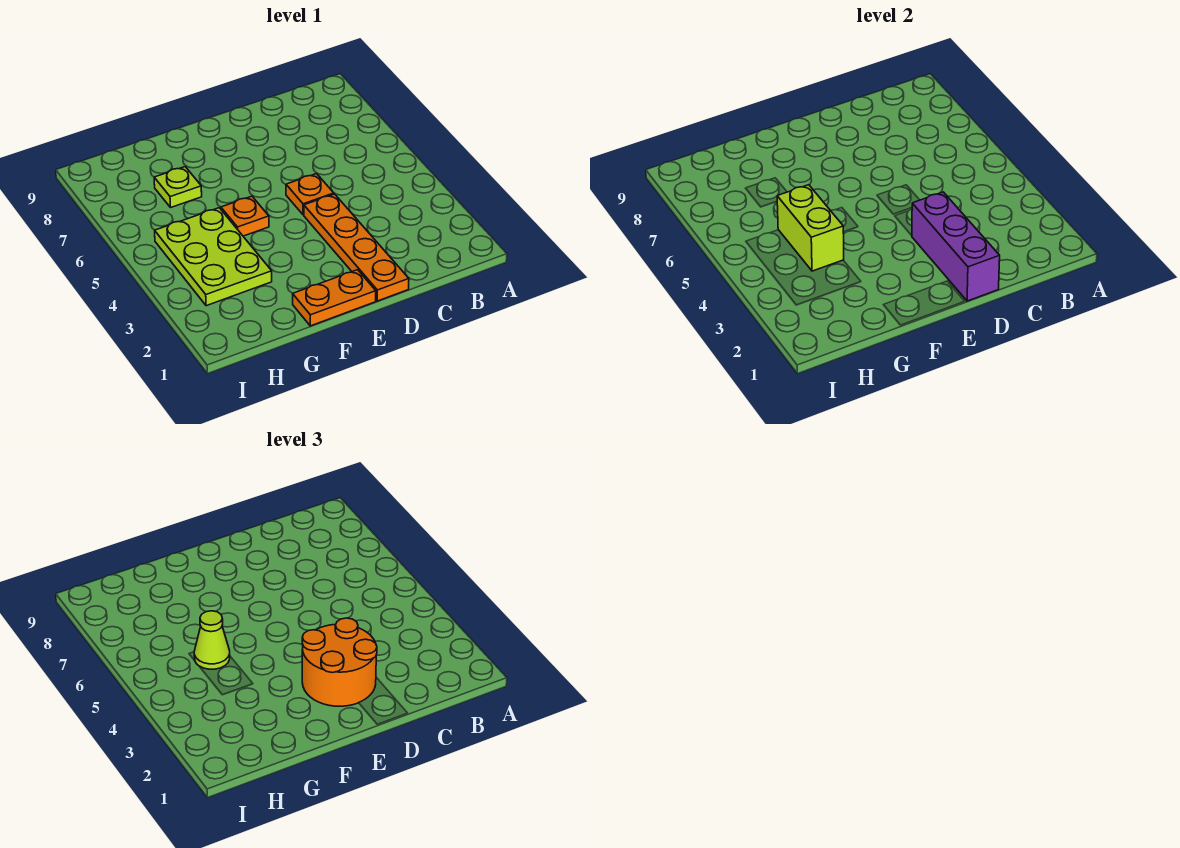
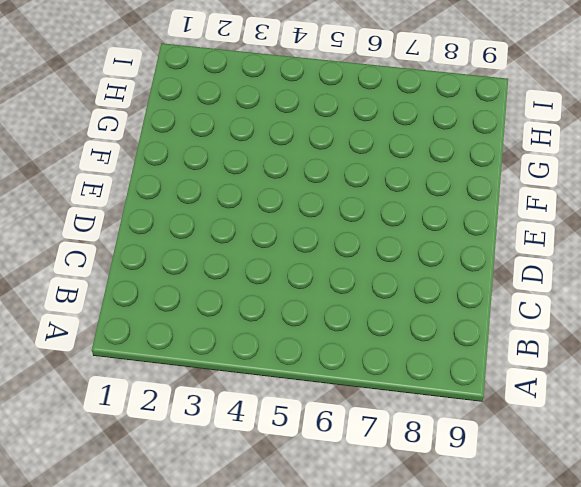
none -> orange plate D1:D4 level 1
none -> orange plate D5 level 1

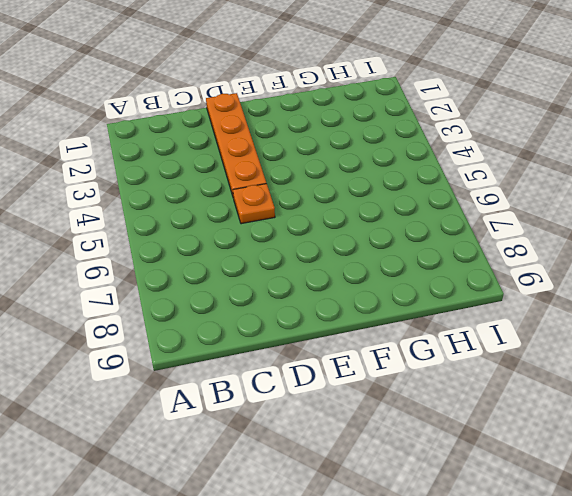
none -> orange plate E1:F1 level 1
none -> orange plate F5 level 1

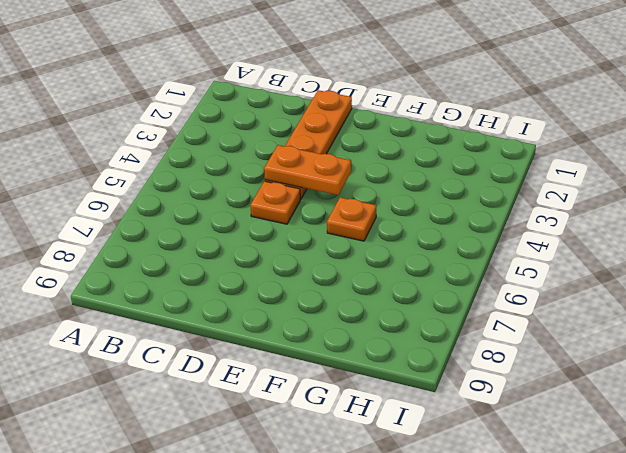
orange plate D4:E4 level 2 -> orange plate E1:F1 level 1
none -> lime plate G3:H5 level 1
none -> lime plate G7 level 1

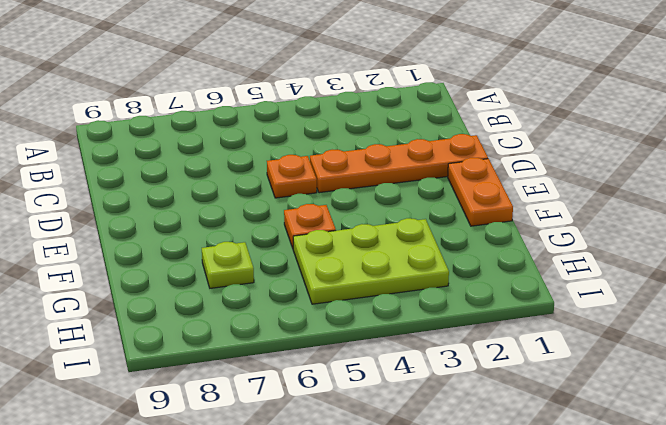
none -> purple brick D1:D3 level 2
none -> lime brick G4:G5 level 2

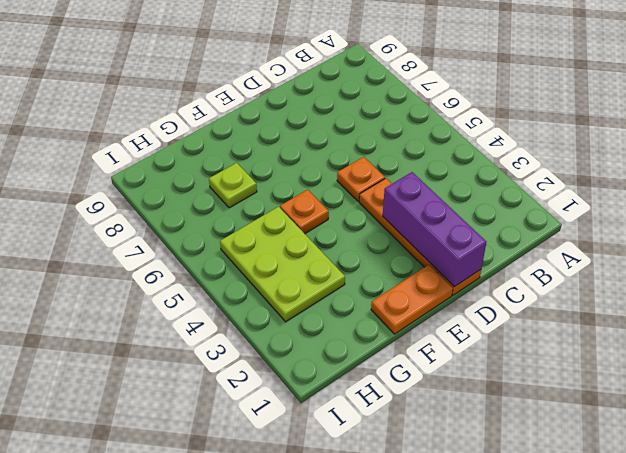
none -> lime brick G4:G5 level 2
none -> orange round brick D2:E3 level 3

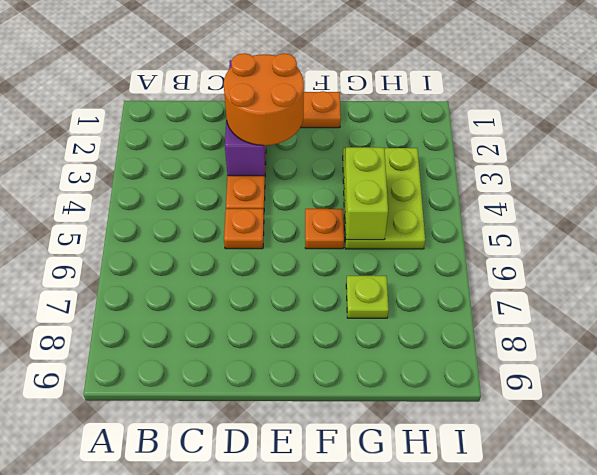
none -> lime cone G5 level 3

